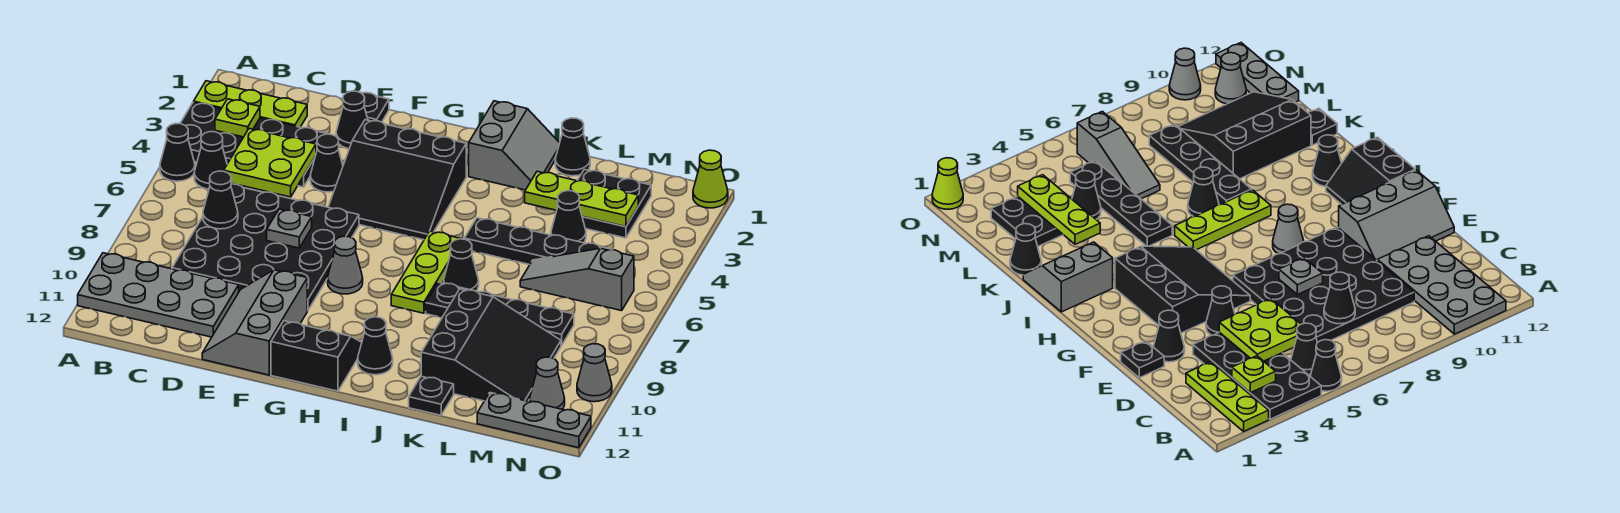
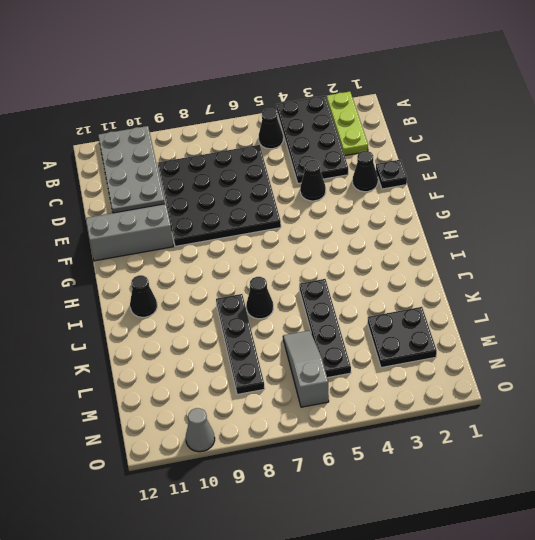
none -> black cone A5 level 1
none -> black slope F3:H5 level 1 top 3
none -> grey cone G8 level 1
none -> black slope G11:H12 level 1 top 12

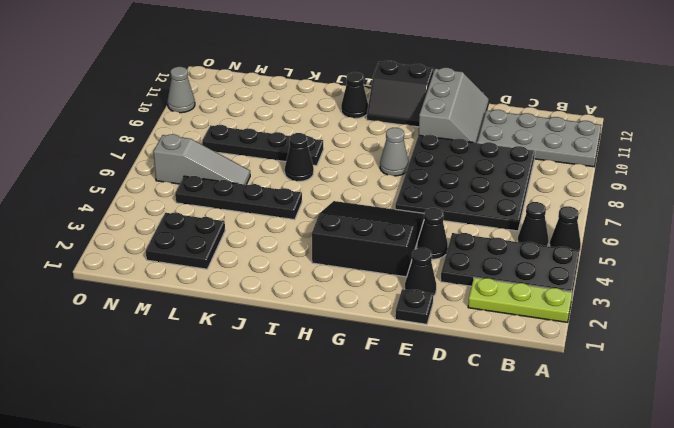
none -> grey slope I1:J2 level 1 top I
none -> lime plate I6:I8 level 1
none -> black cone K1 level 1
none -> black slope K9:M11 level 1 top K

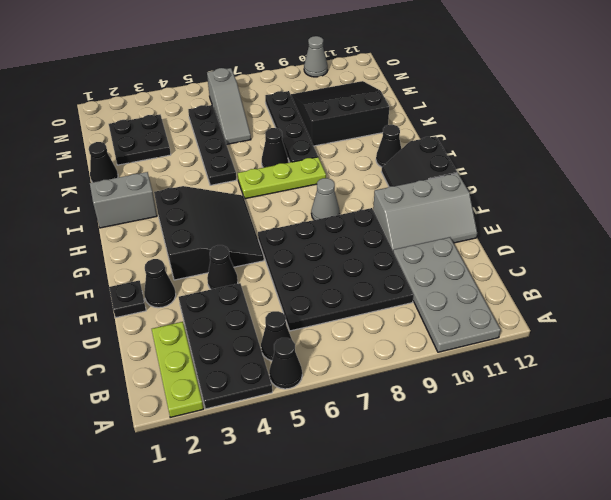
none -> black plate K12 level 1
none -> black cone L4 level 1
none -> grey plate M12:O12 level 1
none -> grey cone N11 level 1

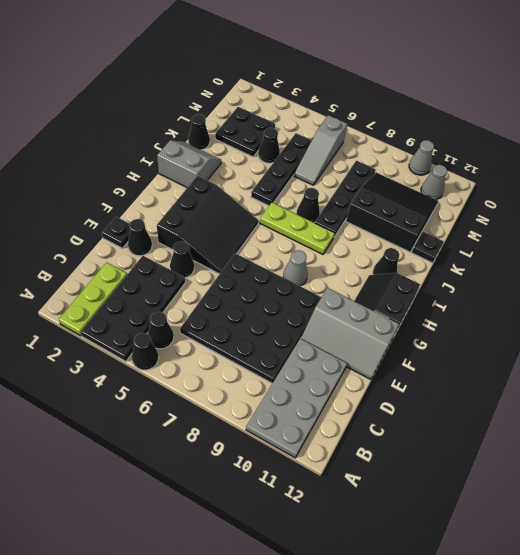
none -> grey plate M12:O12 level 1
none -> lime cone O1 level 1
none -> lime plate B3 level 2
none -> lime plate C4:D5 level 2

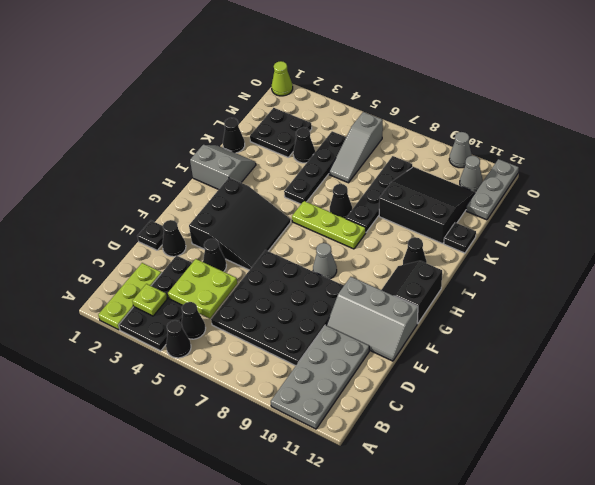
none -> black cone C7 level 2
none -> grey plate E7 level 2
none -> lime plate K3:M3 level 2

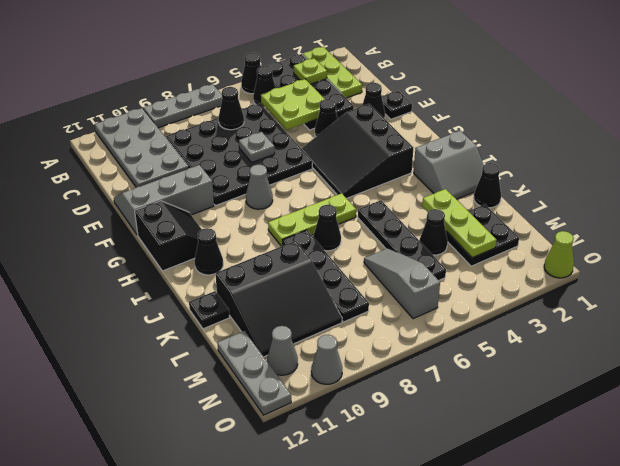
grey plate A7:A9 level 1 -> none

